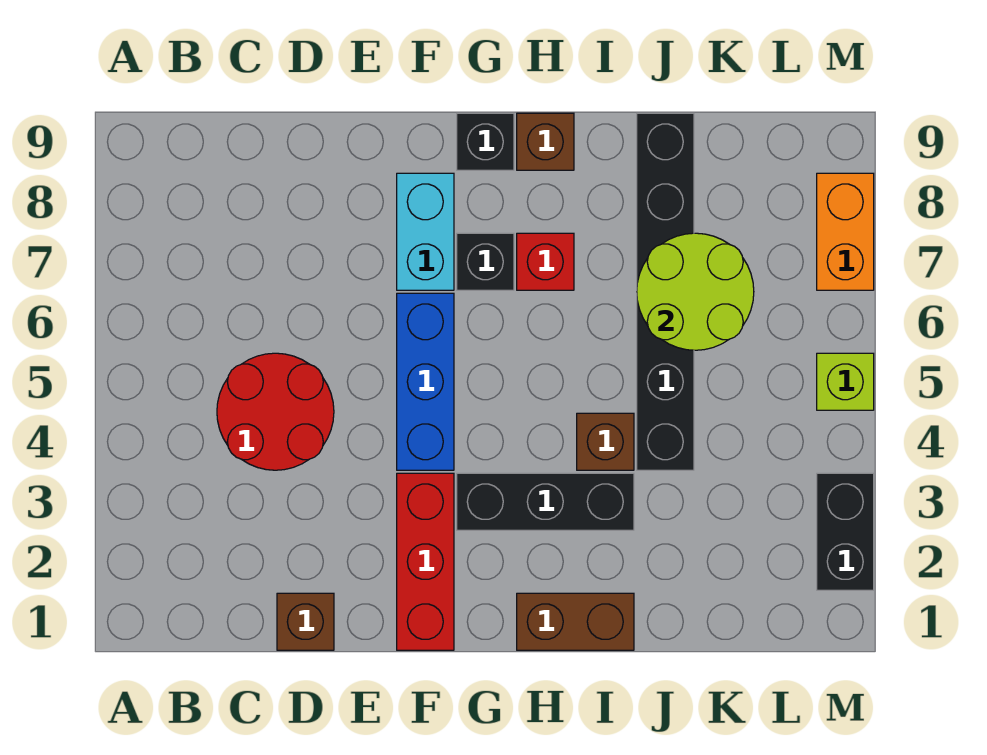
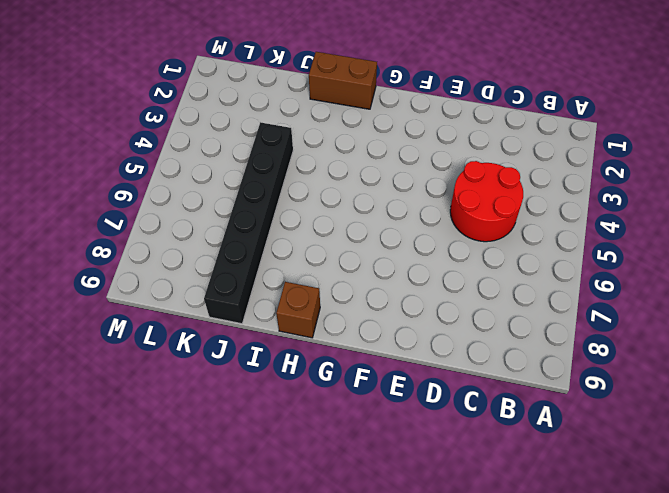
none -> brown brick D1 level 1
none -> red brick F1:F3 level 1
none -> blue brick F4:F6 level 1

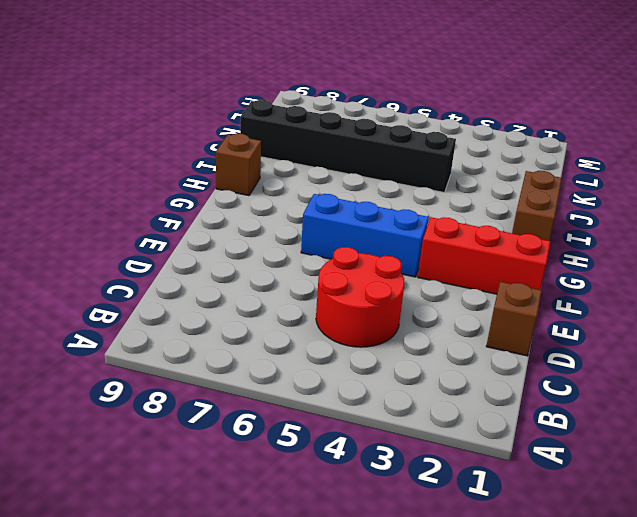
none -> cyan brick F7:F8 level 1
none -> black brick G3:I3 level 1
none -> black brick G7 level 1

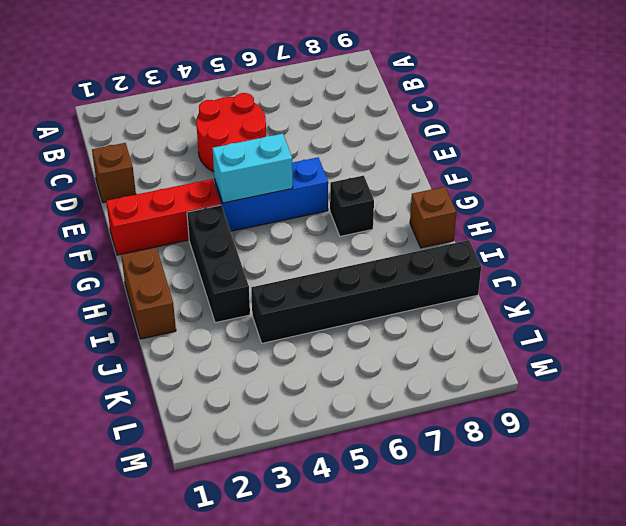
cyan brick F4:F5 level 2 -> cyan brick F7:F8 level 1
none -> black brick G9 level 1
none -> red brick H7 level 1
none -> brown brick I4 level 1

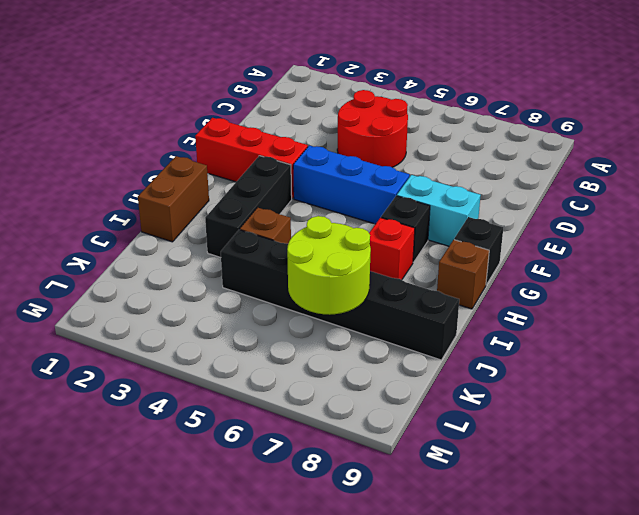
none -> brown brick D1 level 1
none -> black brick M2:M3 level 1
none -> lime brick M5 level 1

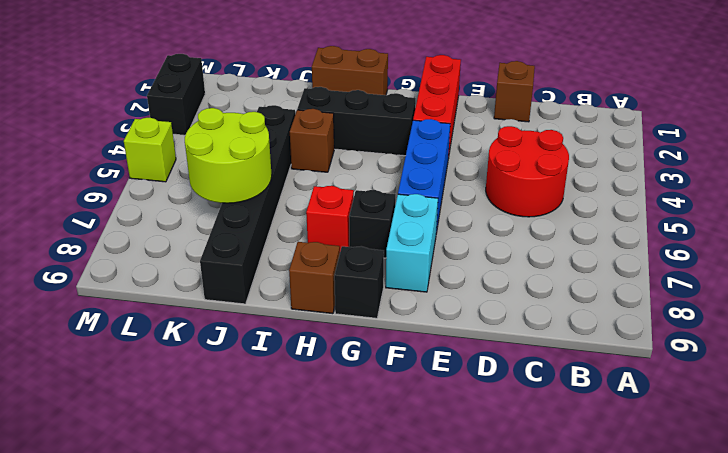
none -> orange brick M7:M8 level 1

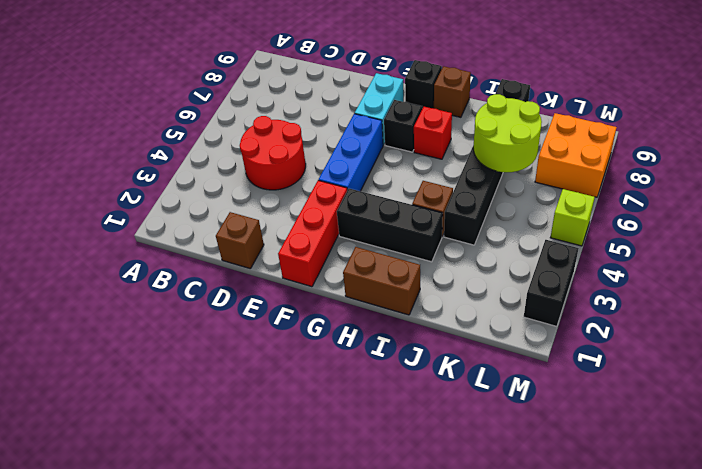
orange brick L7:M8 level 1 -> orange brick M7:M8 level 1

